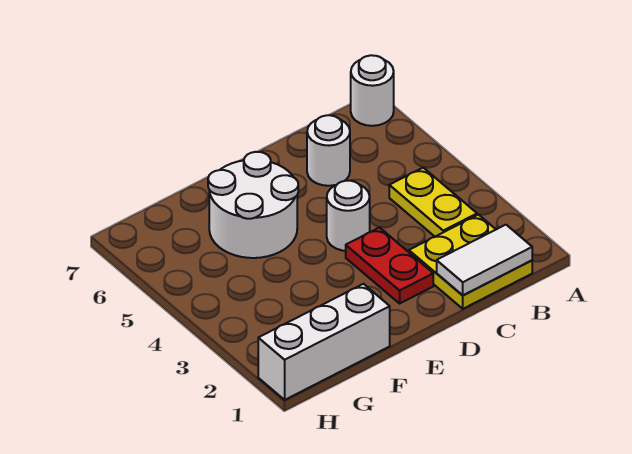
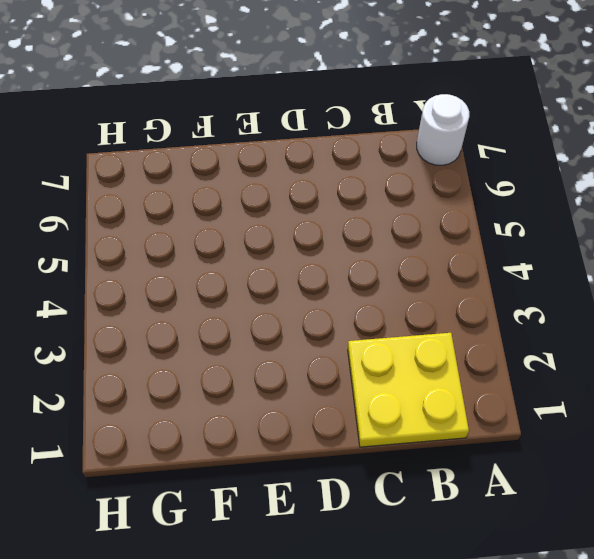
none -> yellow plate B3:B4 level 1
none -> white round brick C6 level 1

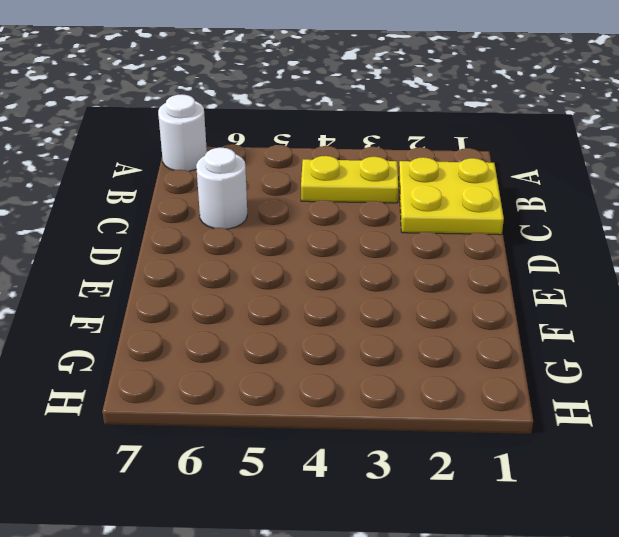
none -> red plate D2:D3 level 1
none -> white round brick D4 level 1

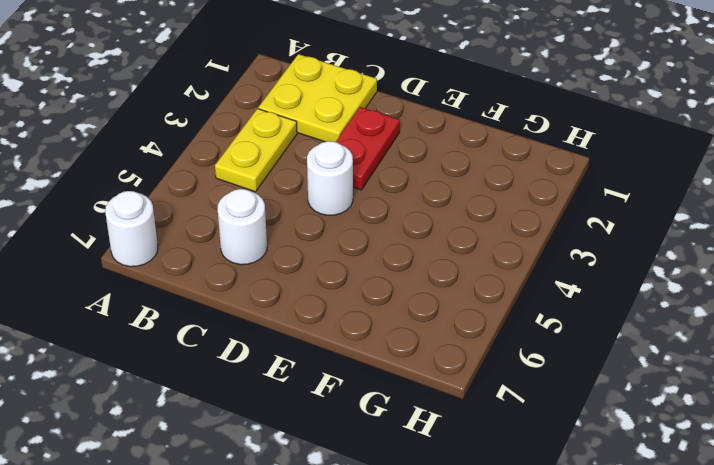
none -> white round brick E5:F6 level 1
none -> white brick F1:H1 level 1

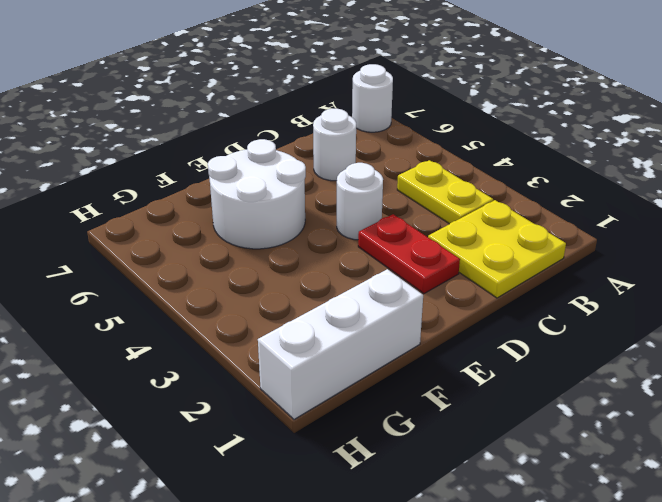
none -> white tile B1:C1 level 2

